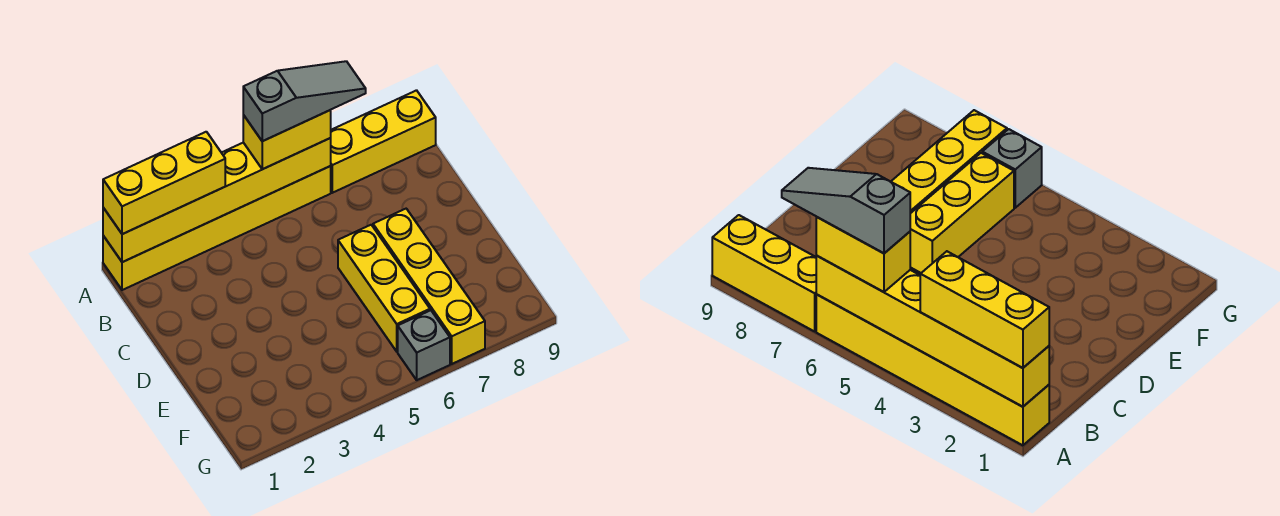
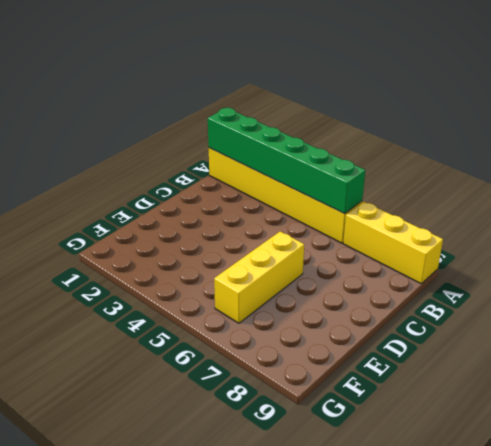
green brick A1:A6 level 2 -> yellow brick A1:A6 level 2
none -> yellow brick D7:G7 level 1
none -> grey brick G6 level 1

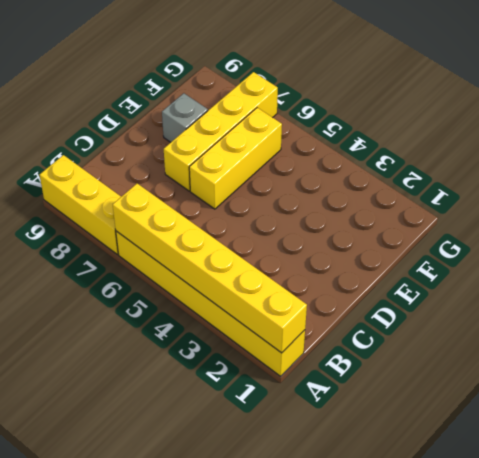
grey brick E8 level 1 -> grey brick G6 level 1
none -> yellow brick A1:A3 level 3
none -> yellow brick A5:A6 level 3

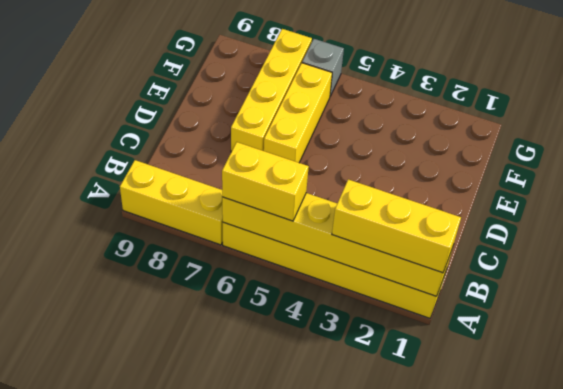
none -> grey slope A5:A7 level 4 top 5

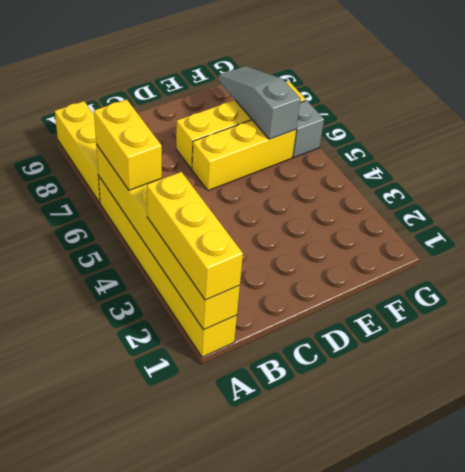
grey slope F6:F8 level 2 top 6 -> grey slope A5:A7 level 4 top 5

